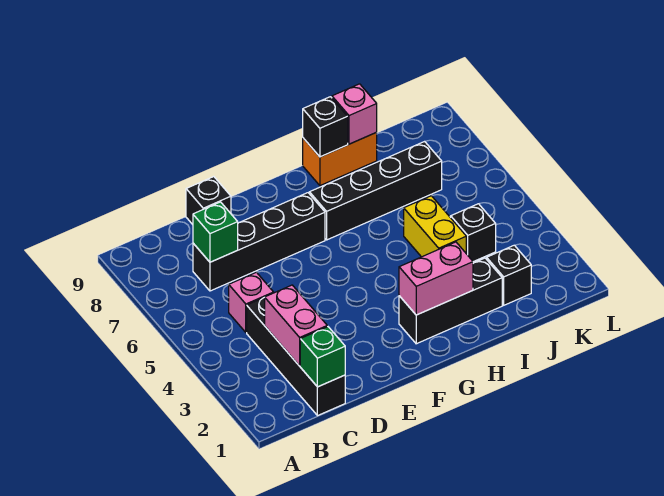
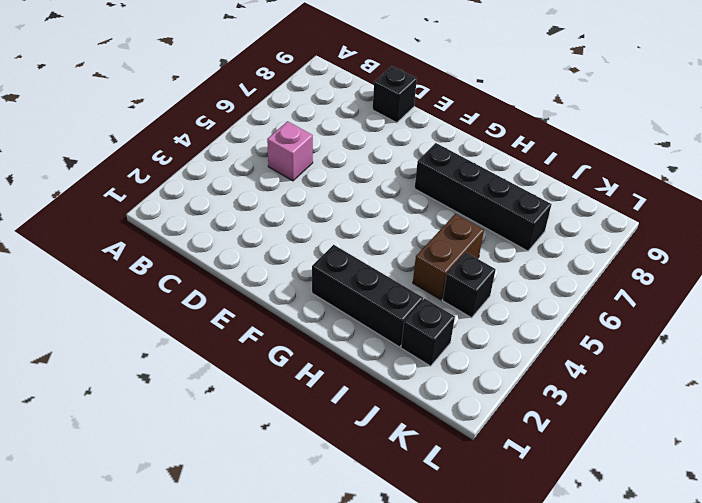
brown brick I4:I5 level 1 -> yellow brick I4:I5 level 1
none -> black brick C1:C4 level 1
none -> black brick C7:F7 level 1
none -> orange brick H9:I9 level 1

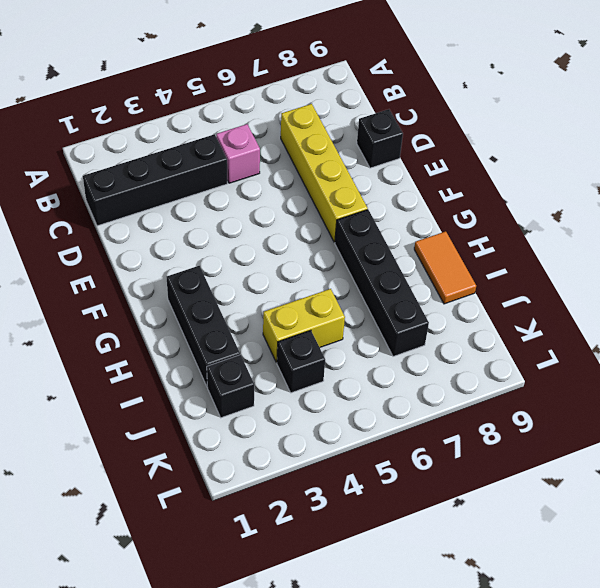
yellow brick C7:F7 level 1 -> black brick C7:F7 level 1
orange tile H9:I9 level 1 -> orange brick H9:I9 level 1
none -> green brick C1 level 2
none -> pink brick C2:C3 level 2
none -> green brick C7 level 2

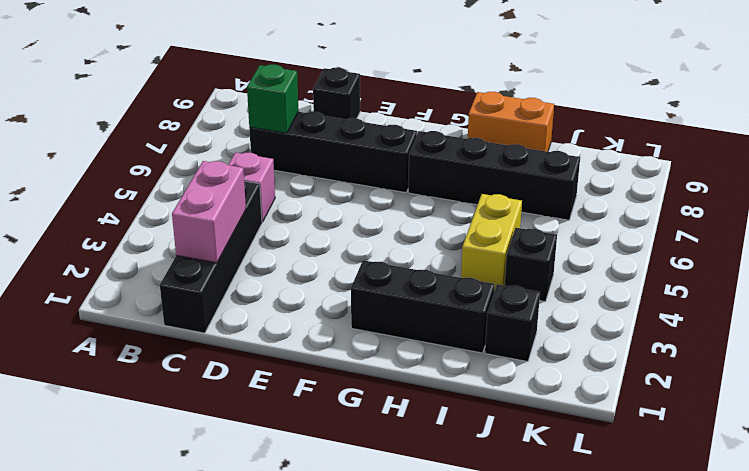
none -> green brick C1 level 2
none -> pink brick G2:H2 level 2
none -> black brick H9 level 2

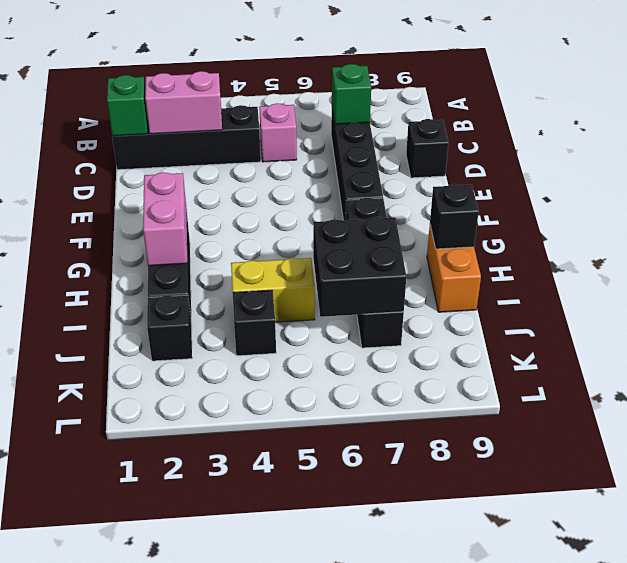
black brick I6:J7 level 2 -> none
none -> pink brick I9 level 2

